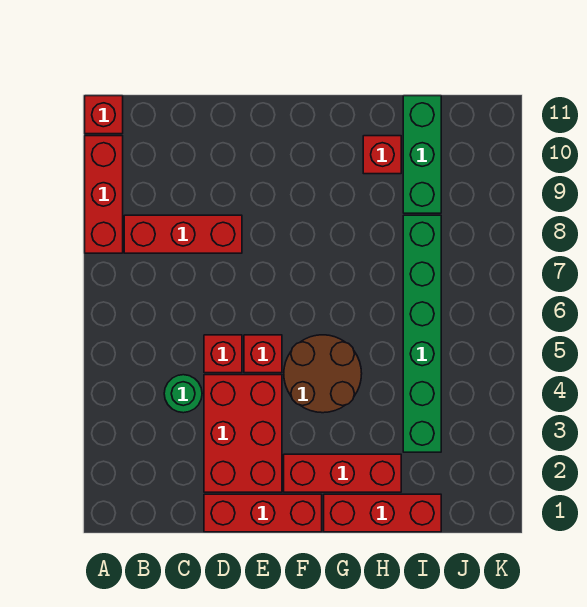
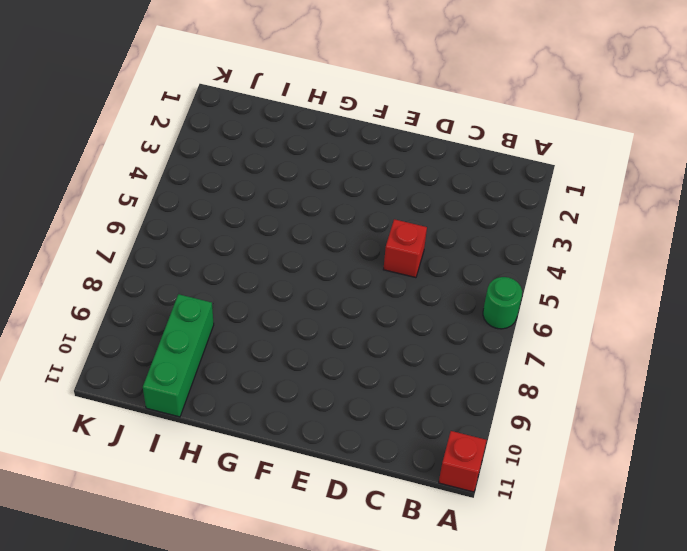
green round brick A6 level 1 -> green round brick C4 level 1
none -> red brick A8:A10 level 1
none -> red brick B8:D8 level 1
none -> red brick D1:F1 level 1

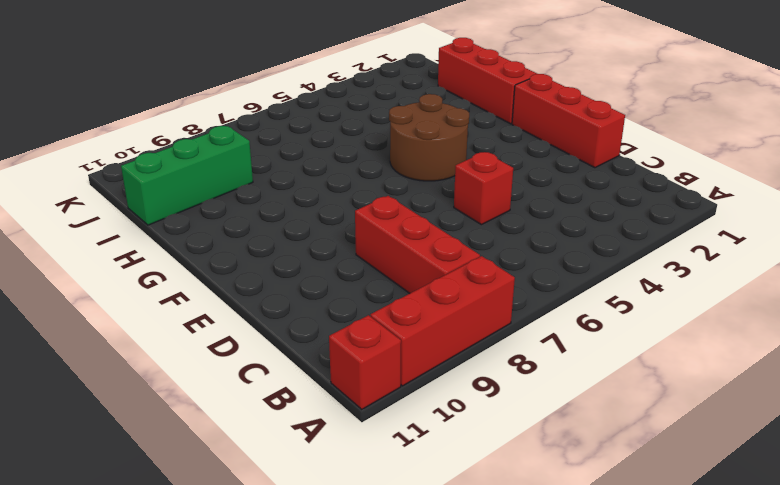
none -> green round brick C4 level 1
none -> red brick D2:E4 level 1
none -> red brick E5 level 1

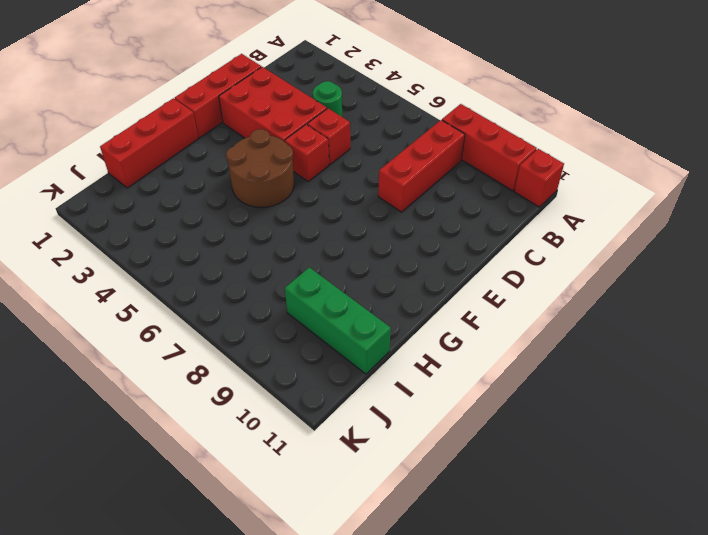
none -> red brick F2:H2 level 1
none -> red brick H10 level 1
none -> green brick I3:I8 level 1

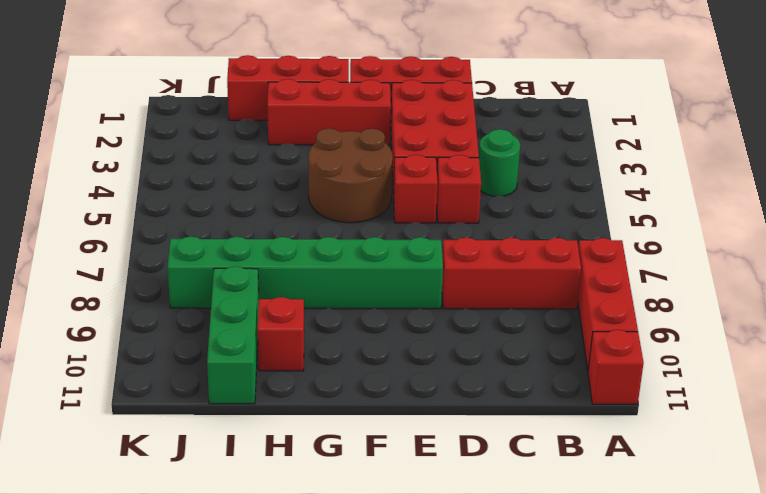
green brick E8:J8 level 1 -> green brick I3:I8 level 1

